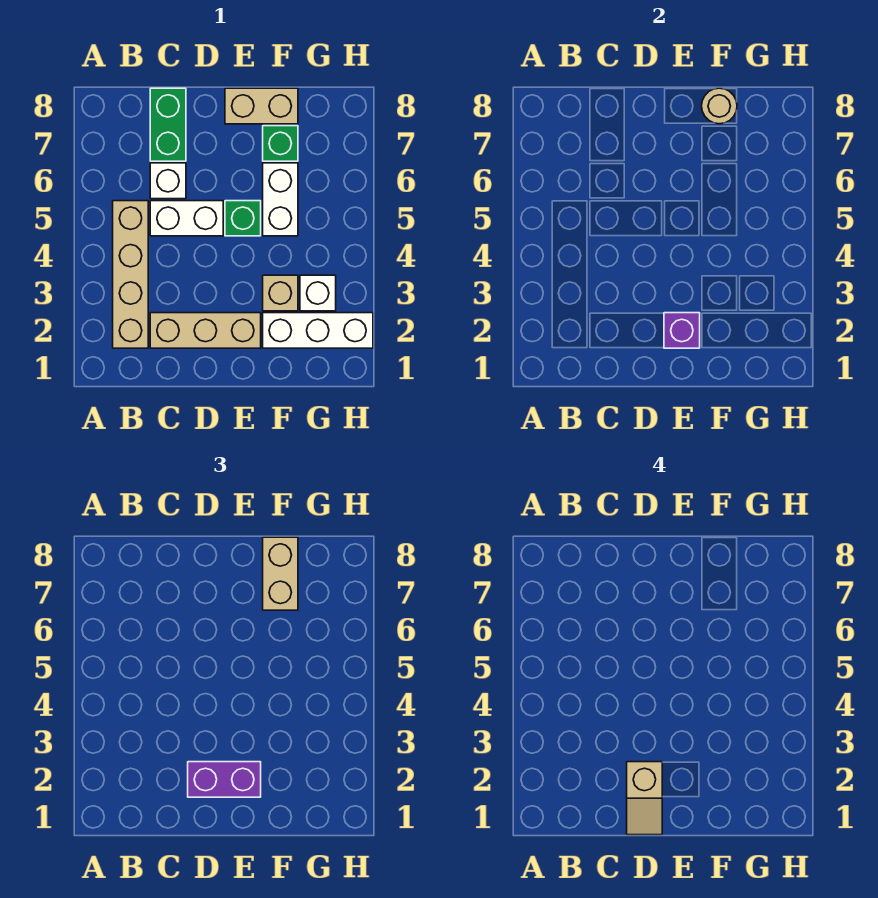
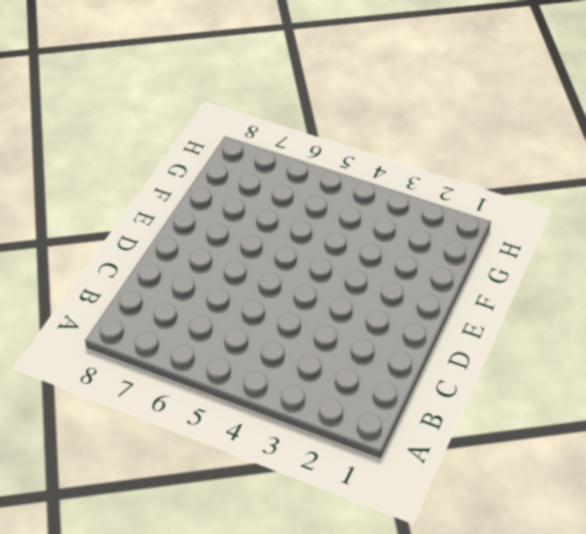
none -> tan brick B2:B5 level 1
none -> tan brick C2:E2 level 1
none -> white brick C5:D5 level 1

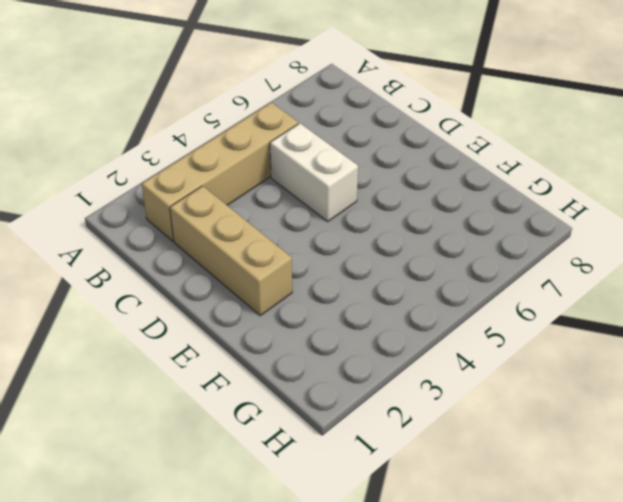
none -> white brick C6 level 1
none -> green brick C7:C8 level 1
none -> green brick E5 level 1

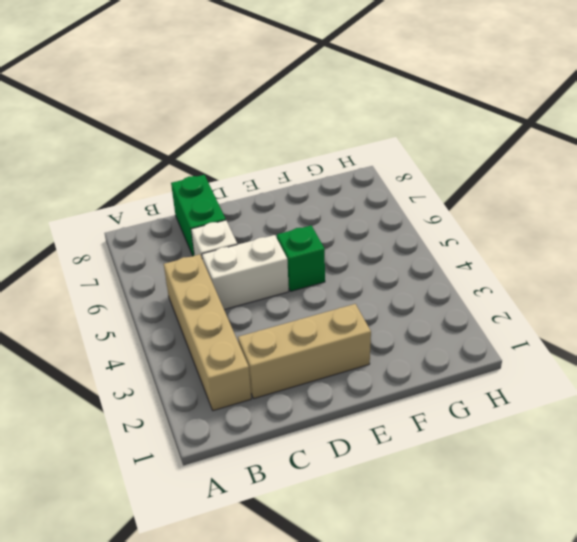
none -> tan brick E8:F8 level 1
none -> white brick F2:H2 level 1
none -> tan brick F3 level 1

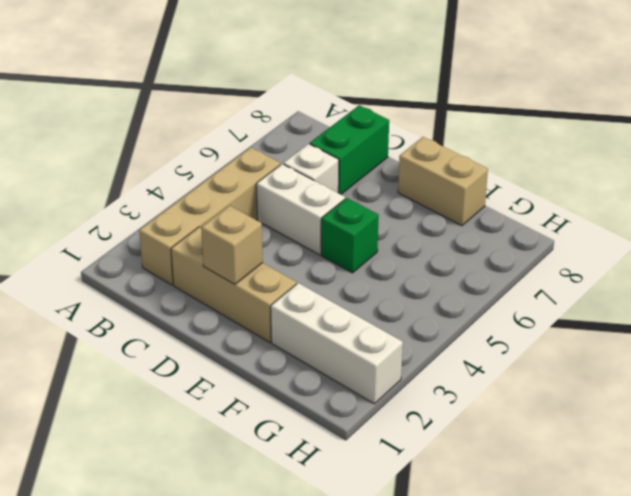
tan brick D2 level 2 -> tan brick F3 level 1
none -> white brick F5:F6 level 1
none -> green brick F7 level 1
none -> white brick G3 level 1

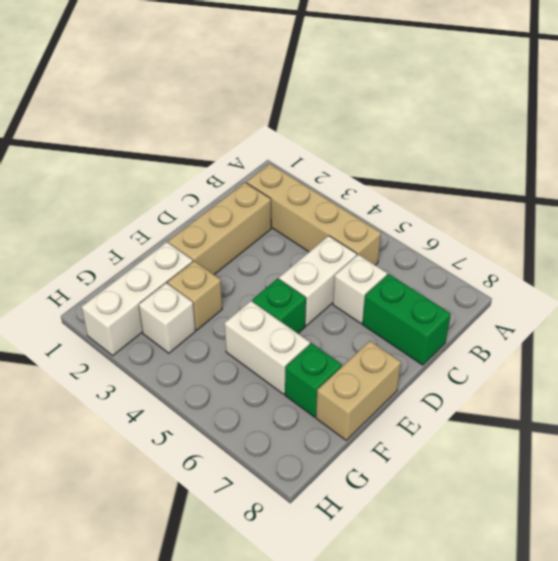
none -> purple brick E2 level 2
none -> tan round brick F8 level 2
none -> purple brick D2:E2 level 3

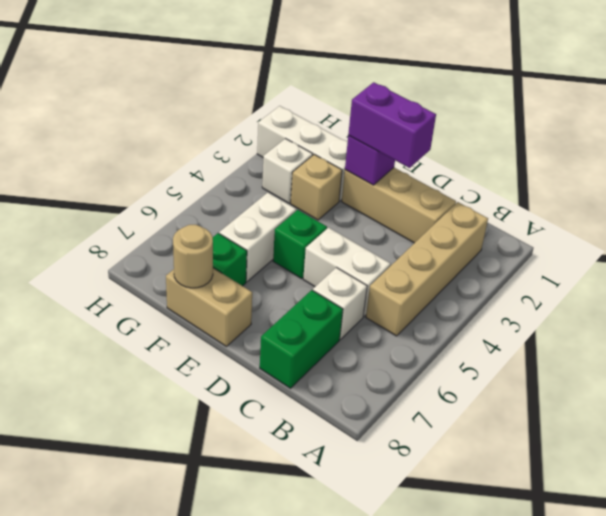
none -> tan brick F7:F8 level 3
none -> tan slope D1:D2 level 4 top 2

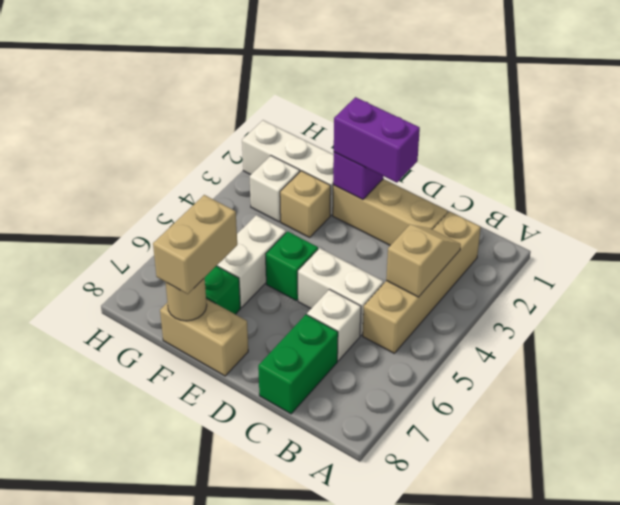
tan slope B3:B4 level 2 top 4 -> tan slope D1:D2 level 4 top 2

